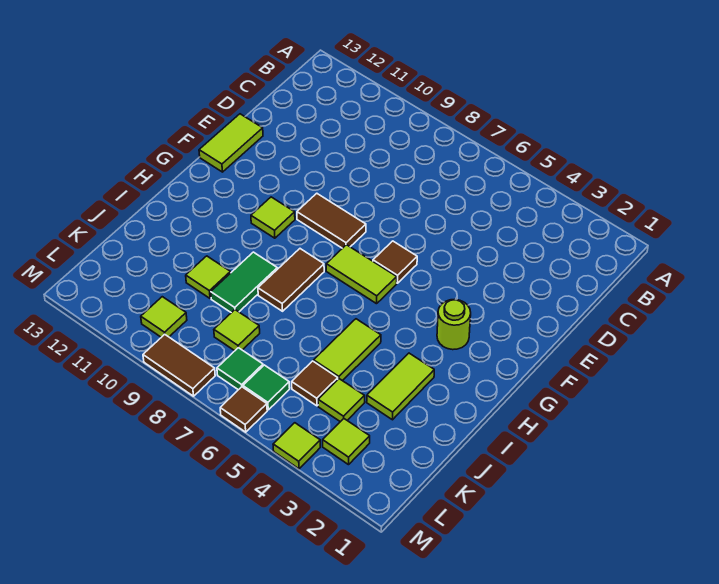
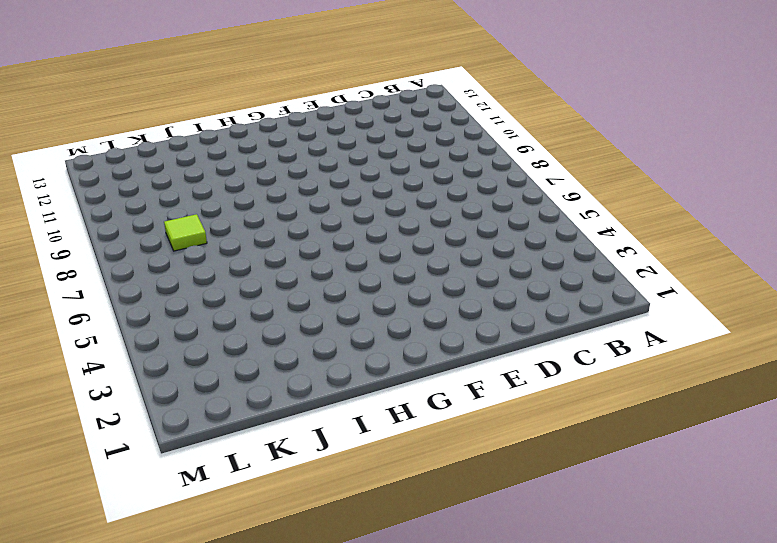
none -> lime tile E13:F13 level 1
none -> brown tile F6 level 1
none -> brown tile F8:F9 level 1

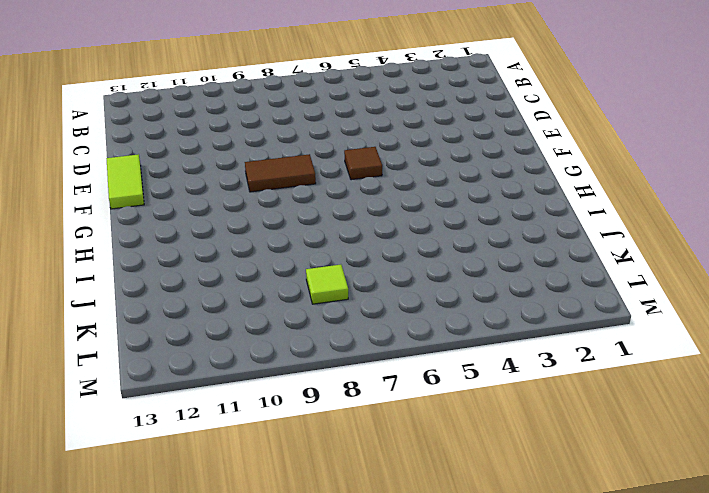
none -> lime round brick G3 level 1
none -> lime tile G6:G7 level 1
none -> lime tile G10 level 1

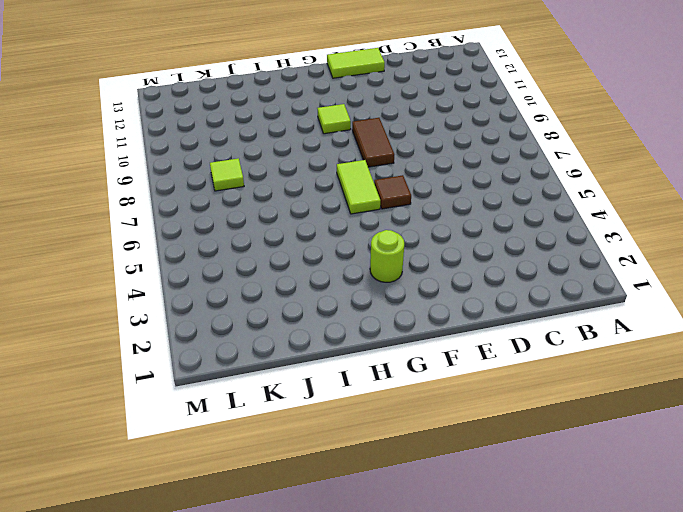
none -> brown tile H8:I8 level 1
none -> lime tile I3:J3 level 1
none -> lime tile I5:J5 level 1

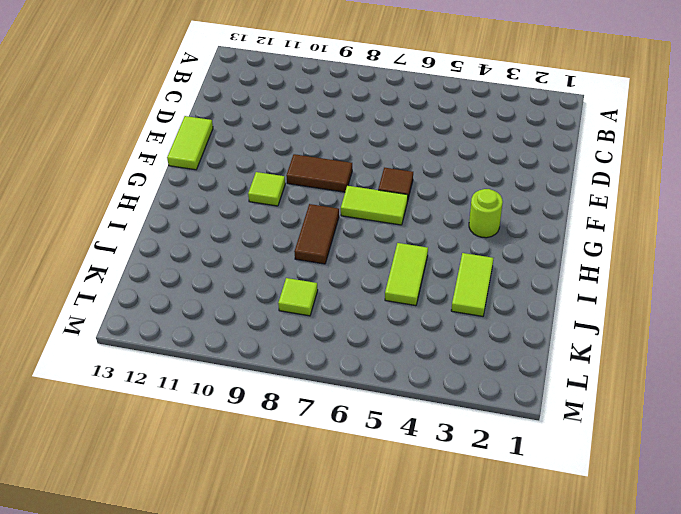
none -> green tile I9:J9 level 1
none -> lime tile J10 level 1
none -> lime tile K4 level 1

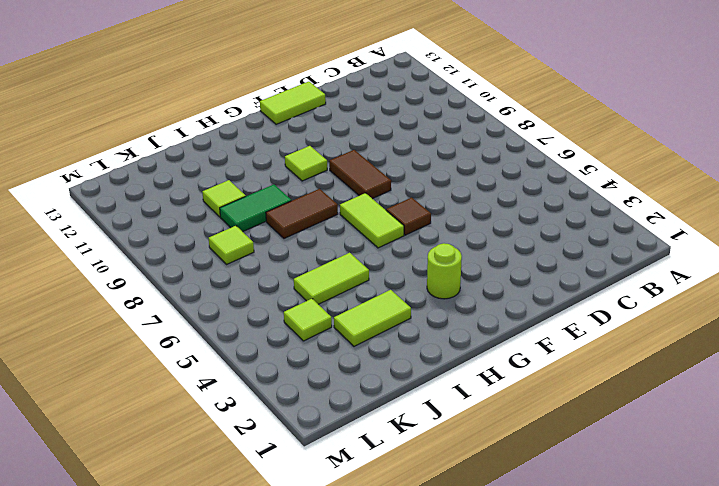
none -> brown tile K5 level 1
none -> lime tile L3 level 1
none -> green tile L6 level 1

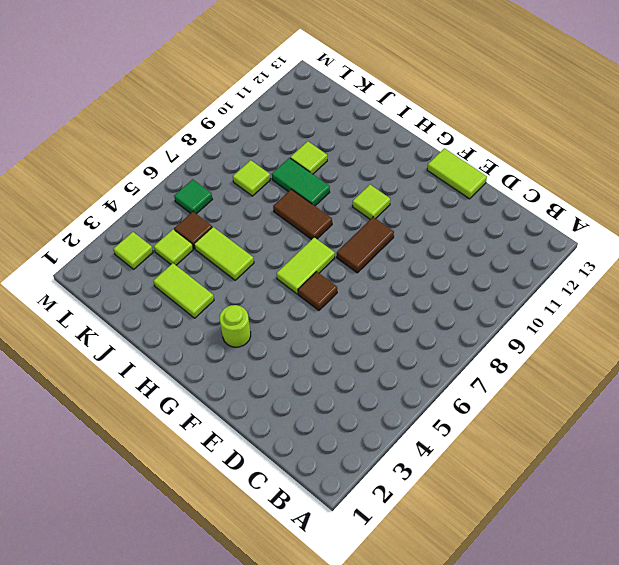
none -> green tile L7 level 1
none -> lime tile L10 level 1
none -> lime tile M4 level 1

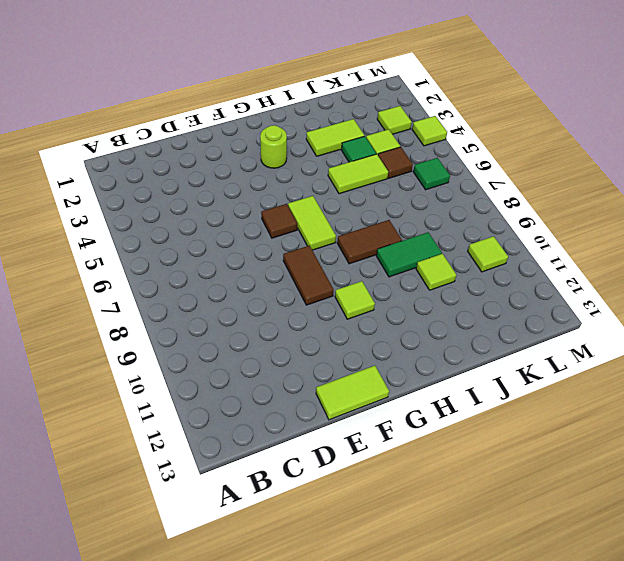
green tile J4 level 1 -> green tile L7 level 1
none -> lime tile K8 level 1
none -> brown tile M6 level 1
none -> brown tile M8:M9 level 1

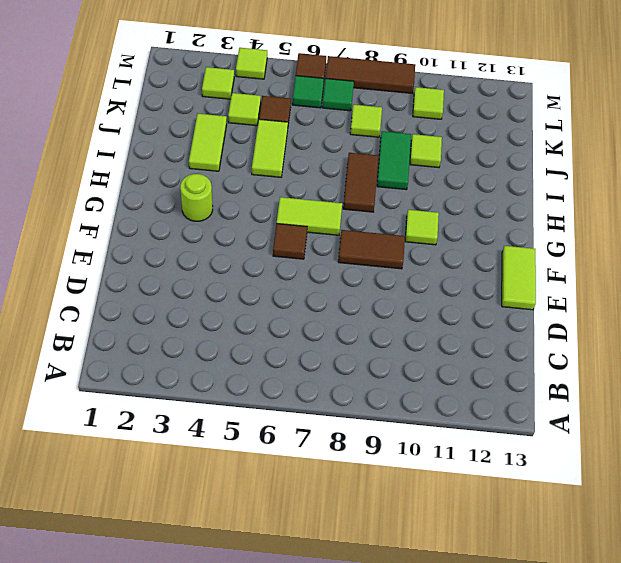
brown tile M7:M9 level 1 -> brown tile M8:M9 level 1

